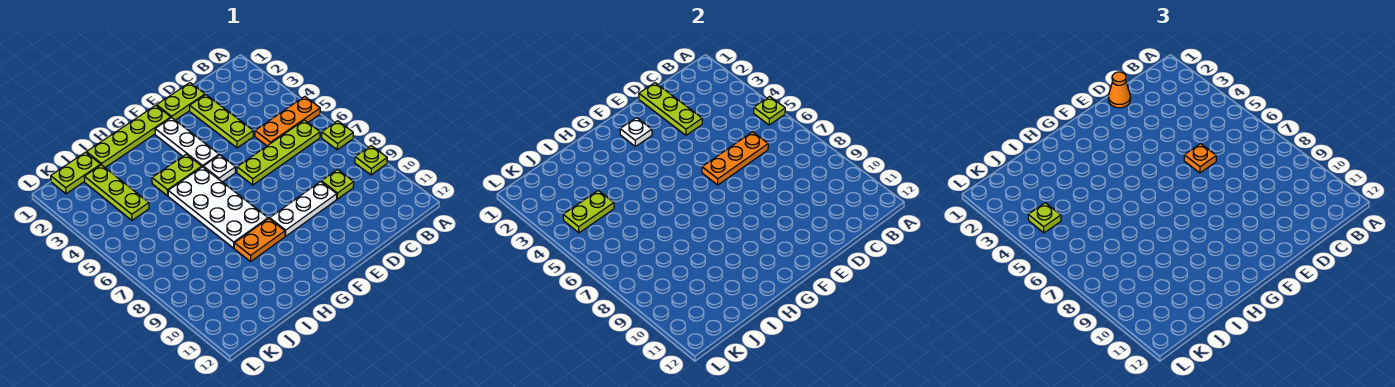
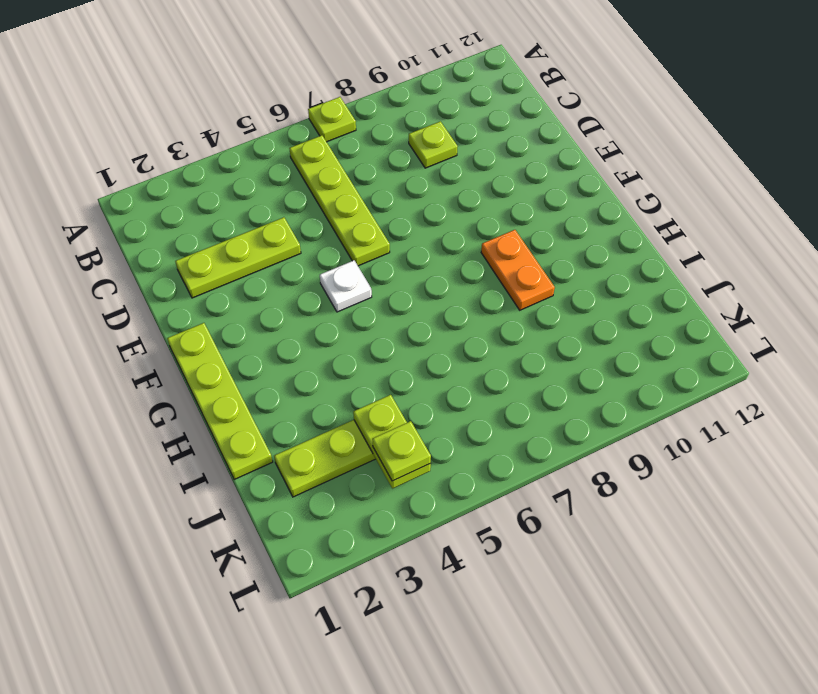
none -> orange plate A5:C5 level 1
none -> lime plate A9 level 1
none -> lime plate D1:E1 level 1

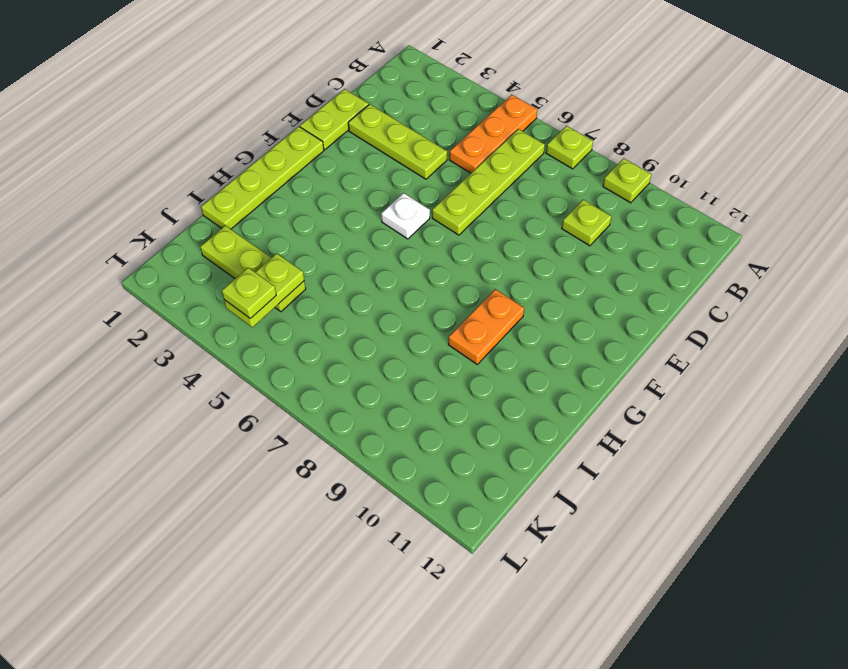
none -> white plate D9:F9 level 1
none -> white plate F2:F4 level 1
none -> lime plate G4:H4 level 1

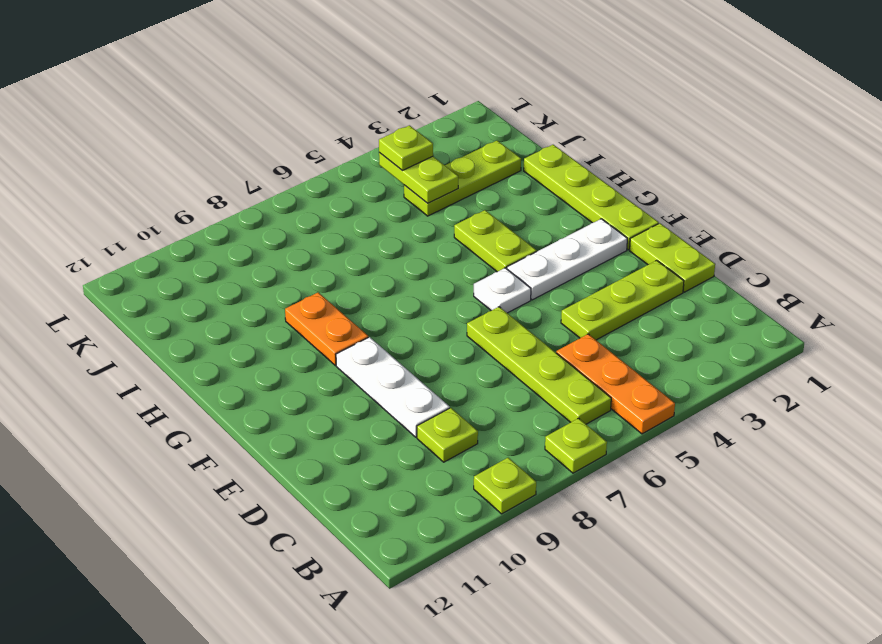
none -> white plate G5:H8 level 1
none -> lime plate J1:K1 level 1
none -> lime plate A5 level 2

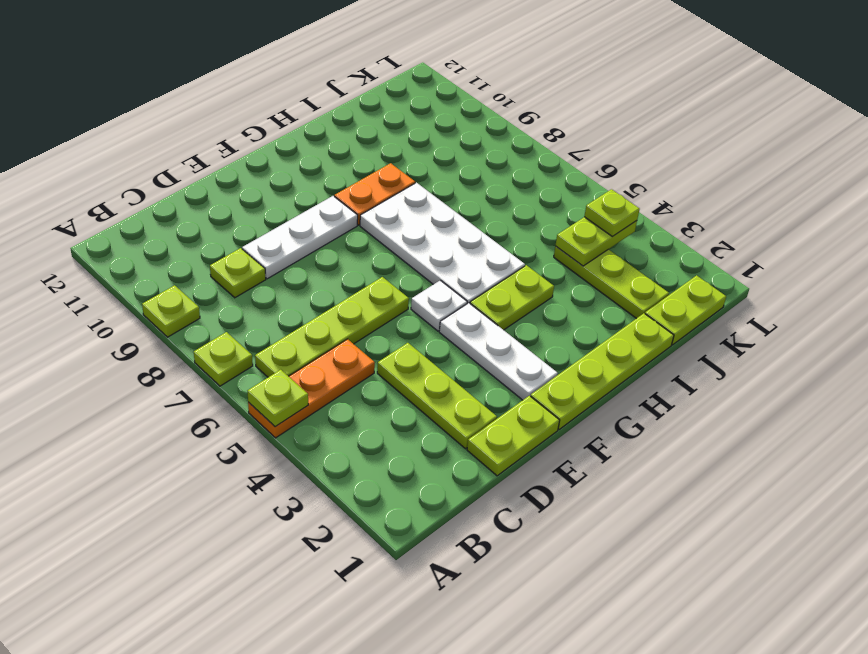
none -> orange plate C6:E6 level 2
none -> lime plate D1:D3 level 2
none -> white plate F2 level 2

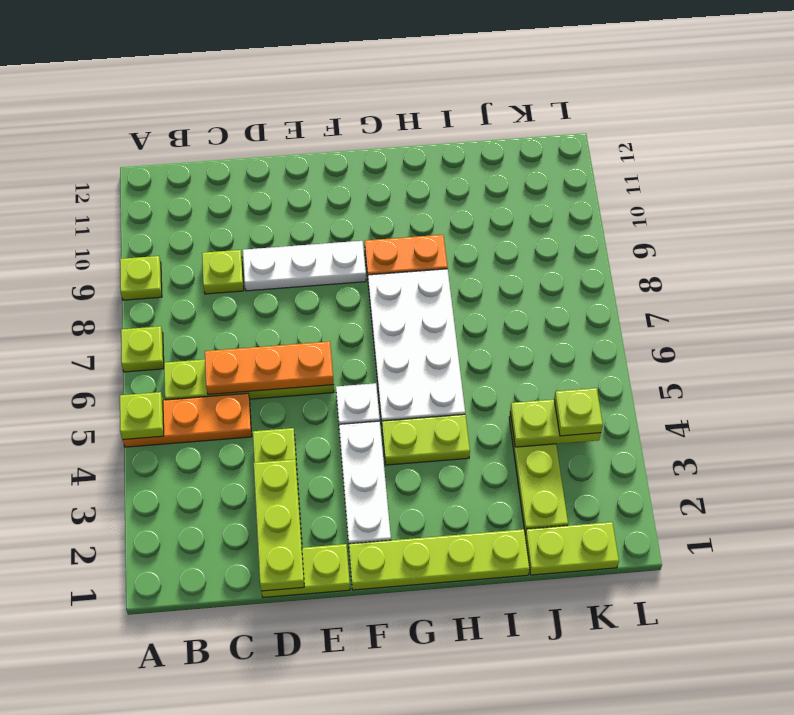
none -> white plate F2 level 2
none -> orange cone D1 level 3
none -> orange plate D6 level 3

